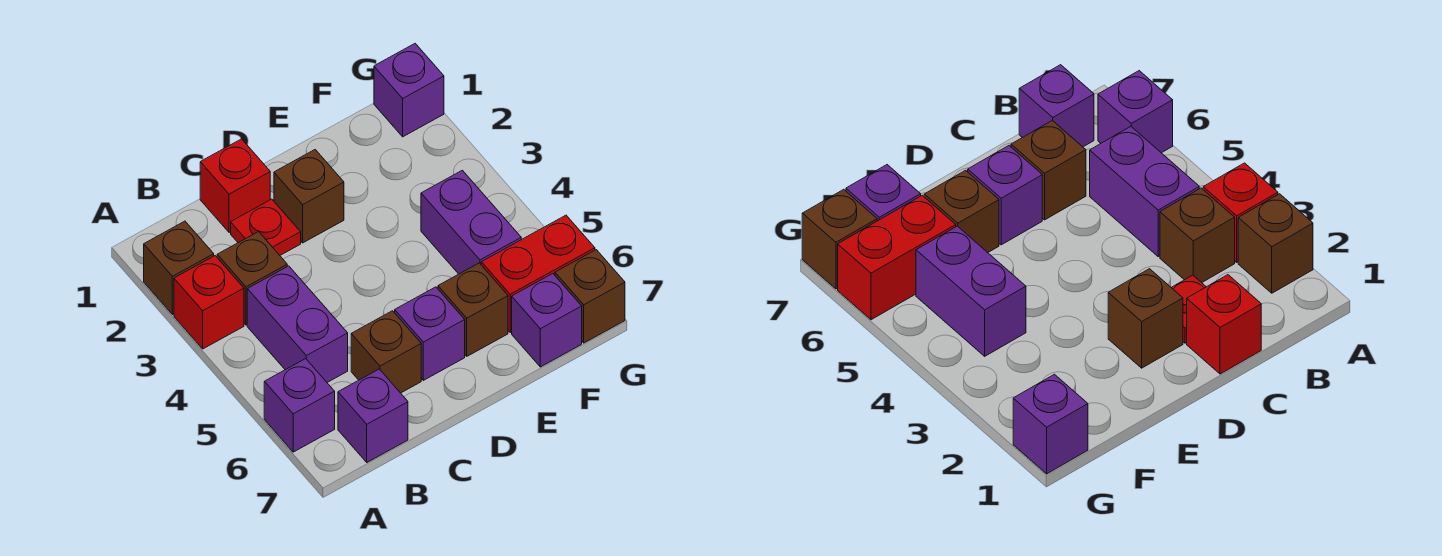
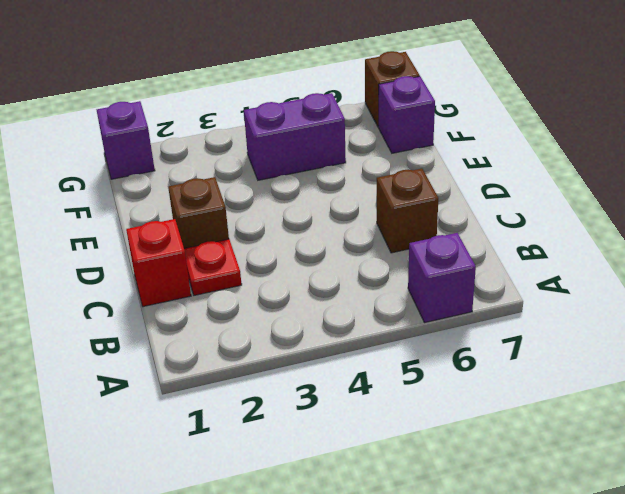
none -> brown brick A2 level 1
none -> red brick A3 level 1
none -> brown brick B3 level 1

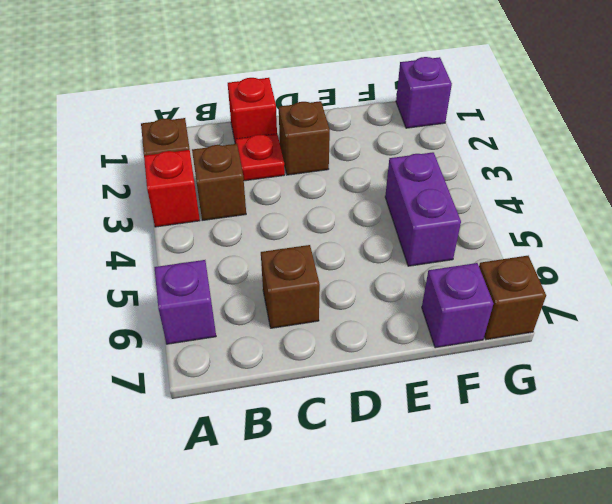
none -> purple brick B4:B5 level 1
none -> purple brick B7 level 1
none -> purple brick D6 level 1

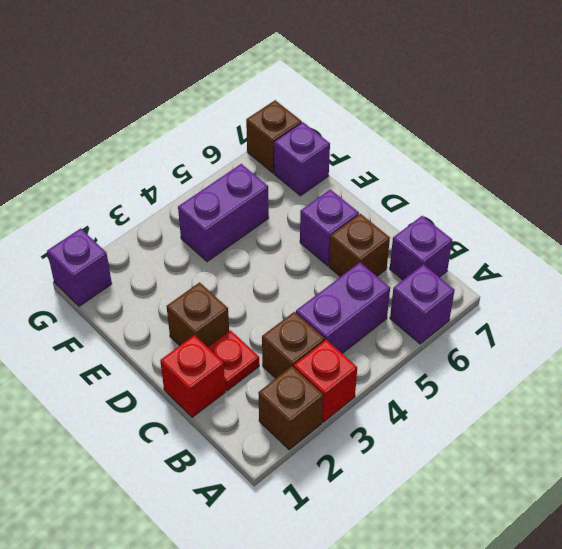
none -> brown brick E6 level 1
none -> red brick F6:G6 level 1

